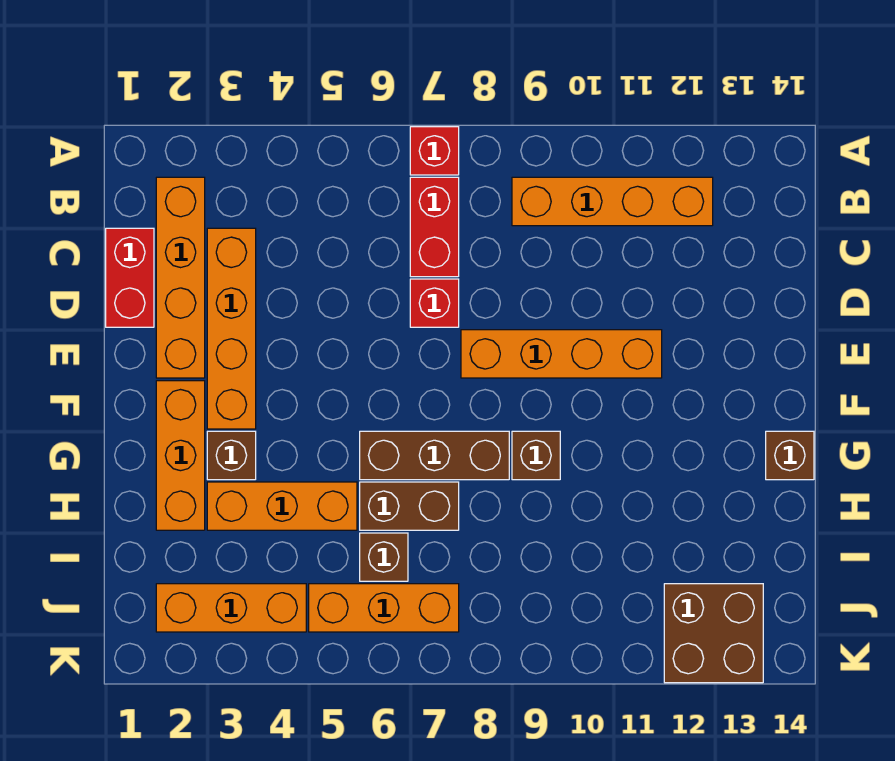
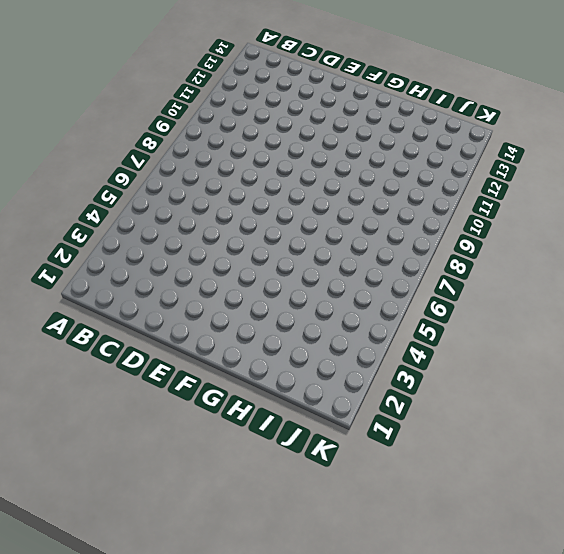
none -> red brick A7 level 1
none -> orange brick B2:E2 level 1
none -> red brick B7:C7 level 1

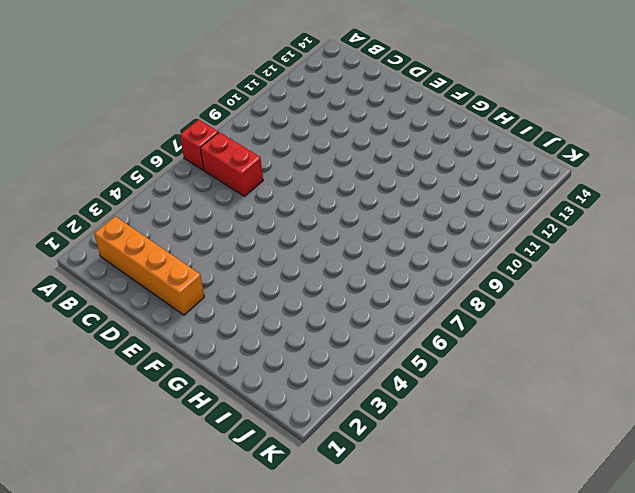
none -> orange brick B9:B12 level 1
none -> red brick C1:D1 level 1
none -> orange brick C3:F3 level 1

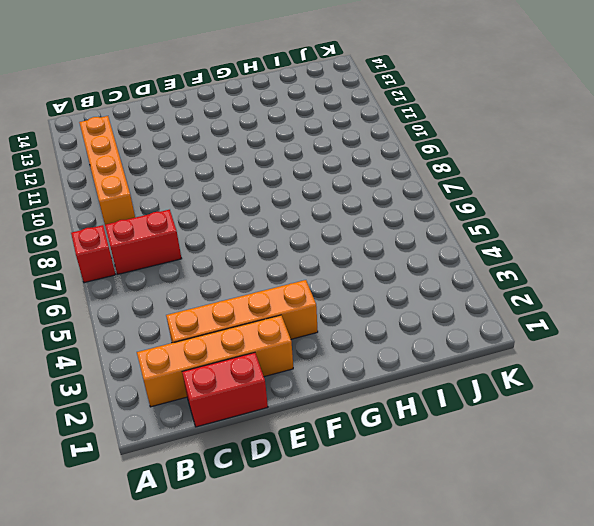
none -> red brick D7 level 1
none -> orange brick E8:E11 level 1
none -> orange brick F2:H2 level 1

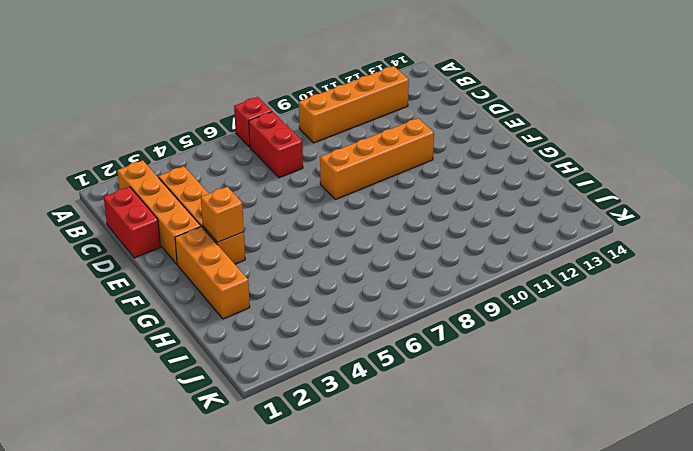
orange brick F3 level 2 -> none
none -> red brick D7 level 1
none -> brown brick G3 level 1
none -> brown brick G6:G8 level 1

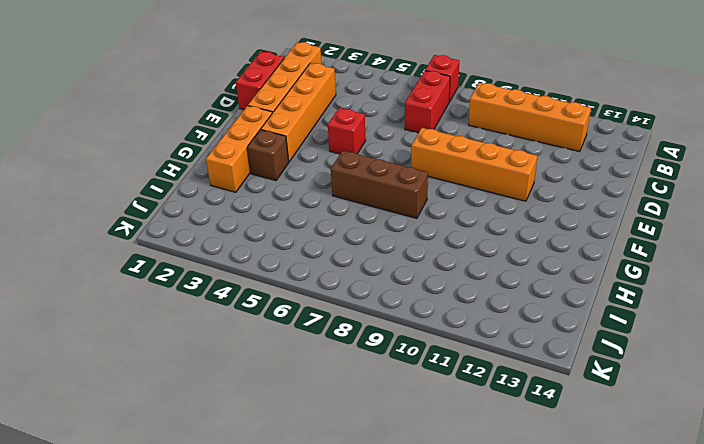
red brick E5 level 1 -> red brick D7 level 1
none -> brown brick G9 level 1
none -> brown brick G14 level 1
none -> orange brick H3:H5 level 1

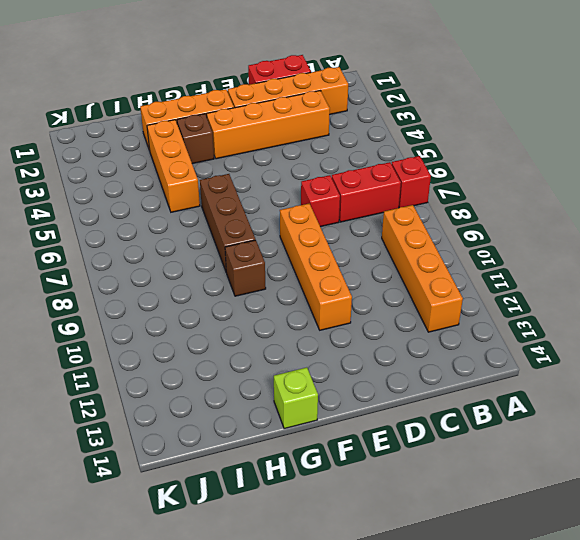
lime brick G14 level 1 -> brown brick G14 level 1
none -> brown brick H6:H7 level 1
none -> brown brick I6 level 1
none -> orange brick J2:J4 level 1

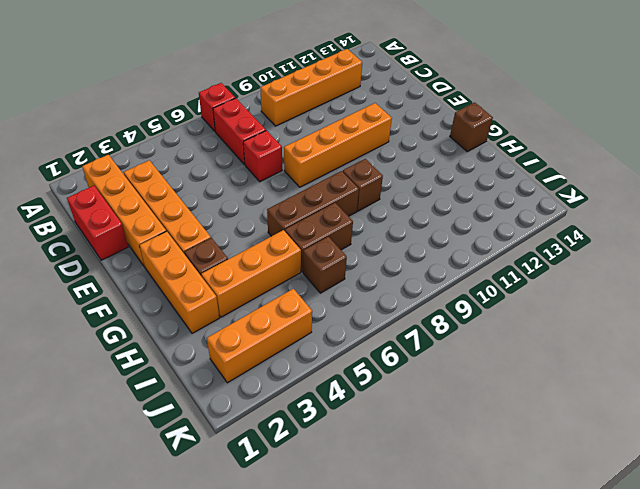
none -> orange brick J5:J7 level 1
none -> brown brick J12:K13 level 1

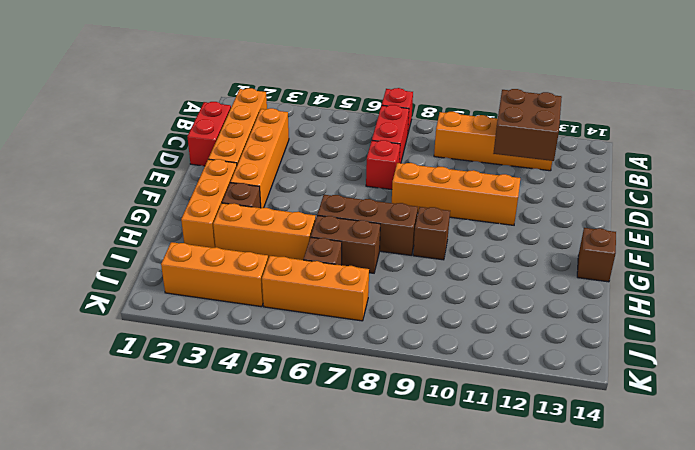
brown brick B11:C12 level 2 -> brown brick J12:K13 level 1

